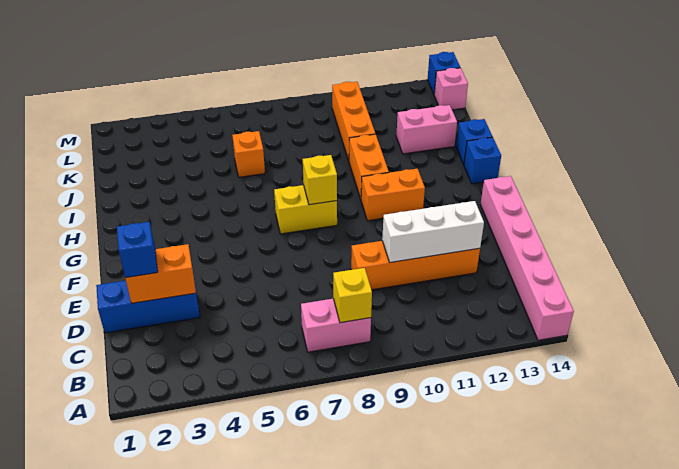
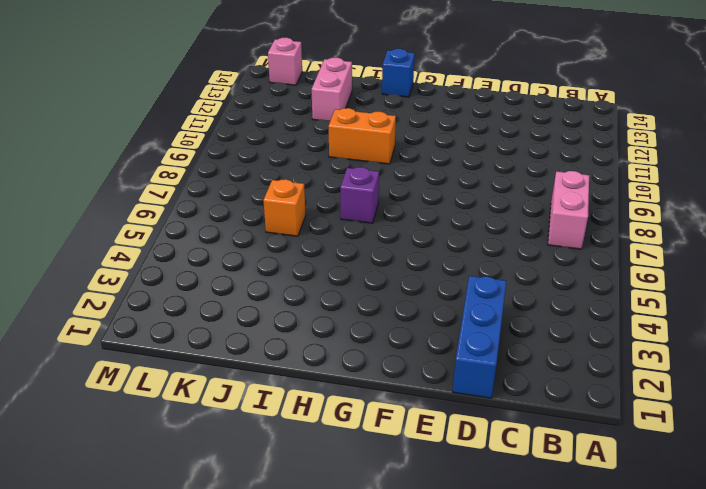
purple brick H7 level 1 -> none
none -> pink brick A14:F14 level 1
none -> orange brick D9:D12 level 1
none -> yellow brick G7:G8 level 1

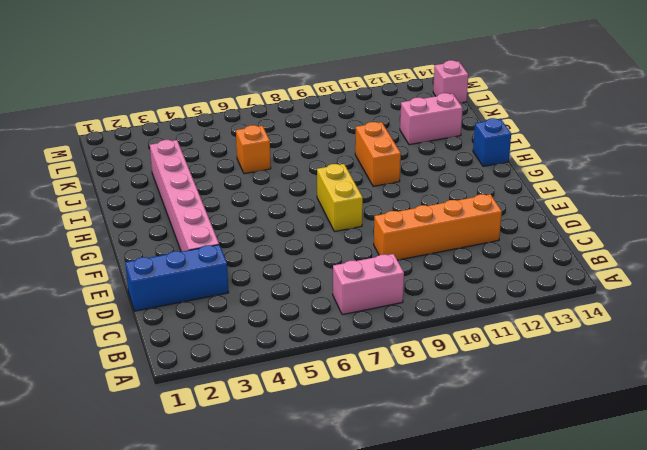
pink brick E3:J3 level 1 -> pink brick A14:F14 level 1
yellow brick F8:G8 level 1 -> yellow brick G7:G8 level 1
none -> orange brick G10:G11 level 1
none -> blue brick I14 level 1
none -> orange brick J10:L10 level 1

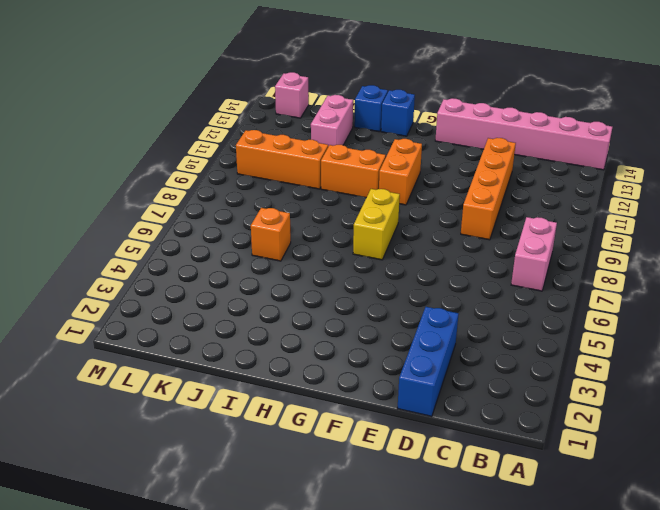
none -> blue brick M14 level 1
none -> yellow brick B8 level 2
none -> orange brick D2:D3 level 2

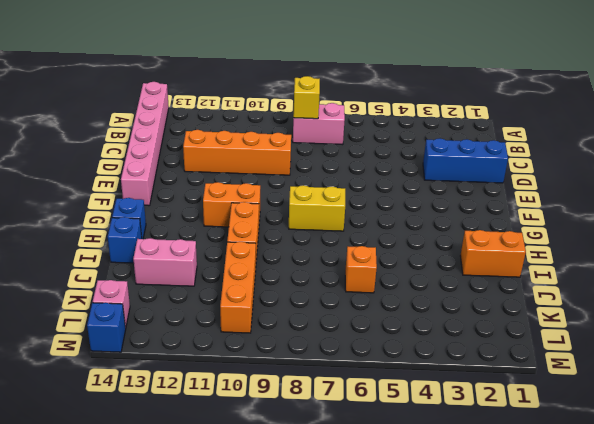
orange brick I1:I2 level 1 -> orange brick D2:D3 level 2
none -> white brick D10:D12 level 2
none -> yellow brick G8 level 2
none -> blue brick D2 level 3

